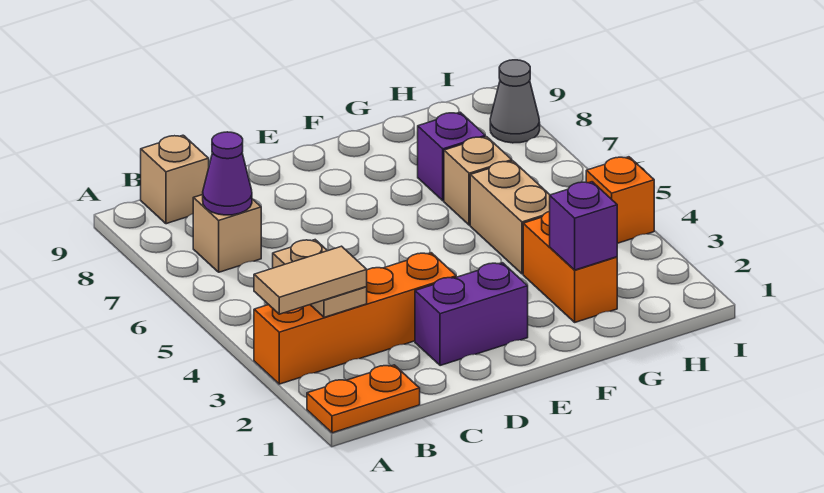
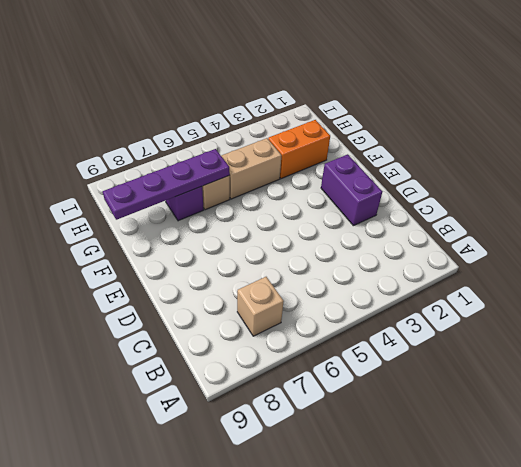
purple plate G6:G9 level 2 -> none
none -> orange plate A1:B1 level 1
none -> orange brick A3:D3 level 1
none -> tan brick B9 level 1

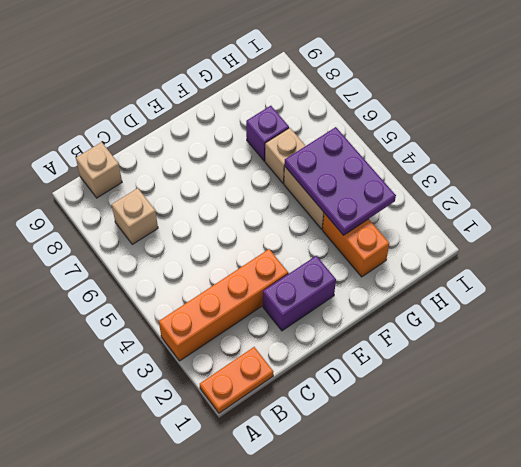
purple plate G3:H5 level 2 -> none
none -> orange brick I4 level 1
none -> grey cone I8 level 1
none -> tan plate B3:B4 level 2

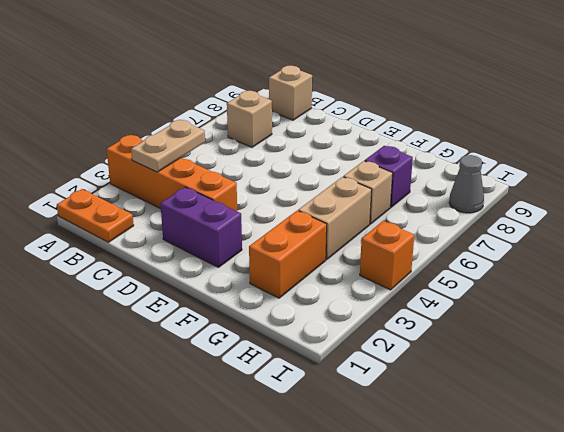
none -> purple cone B7 level 2
none -> purple brick G2 level 2
none -> tan tile A3:B3 level 3

